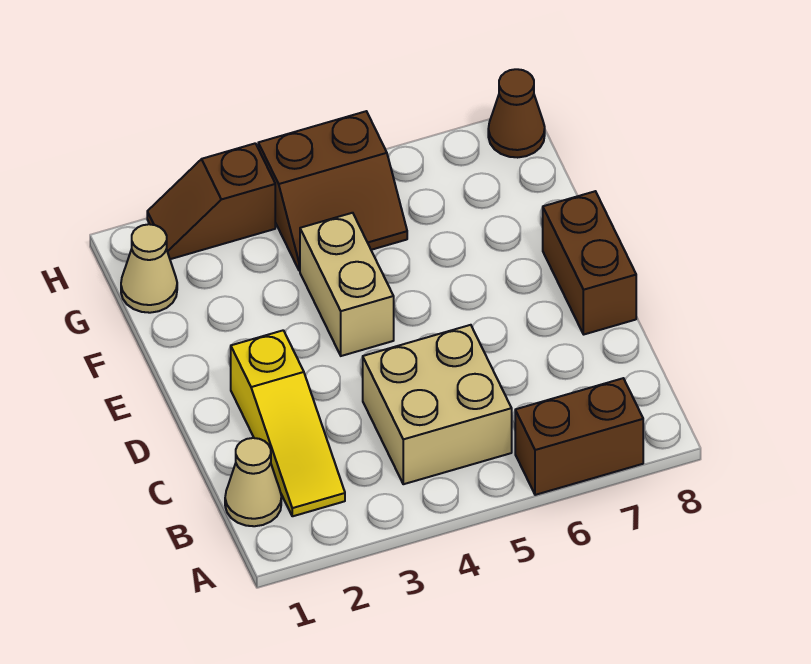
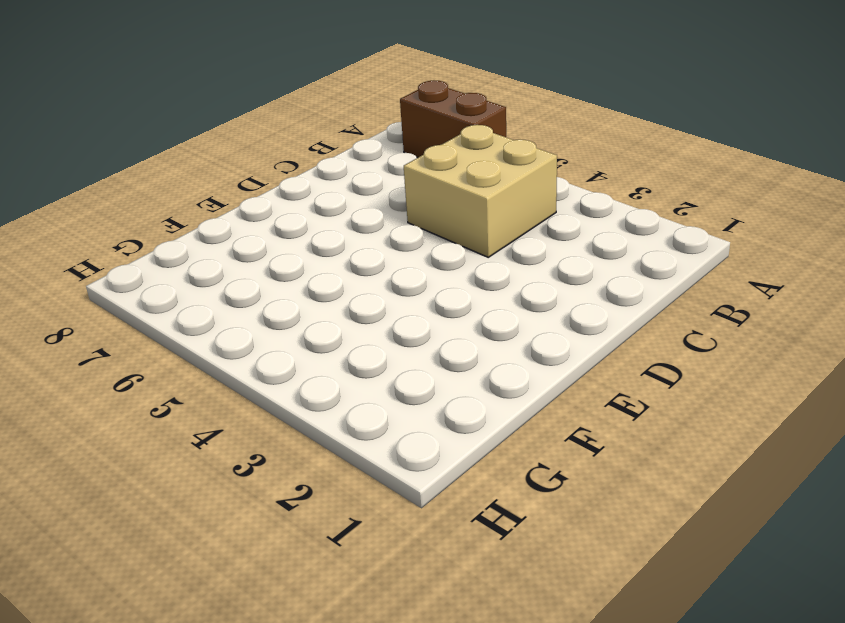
none -> tan cone B1 level 1
none -> yellow slope B2:D2 level 1 top D

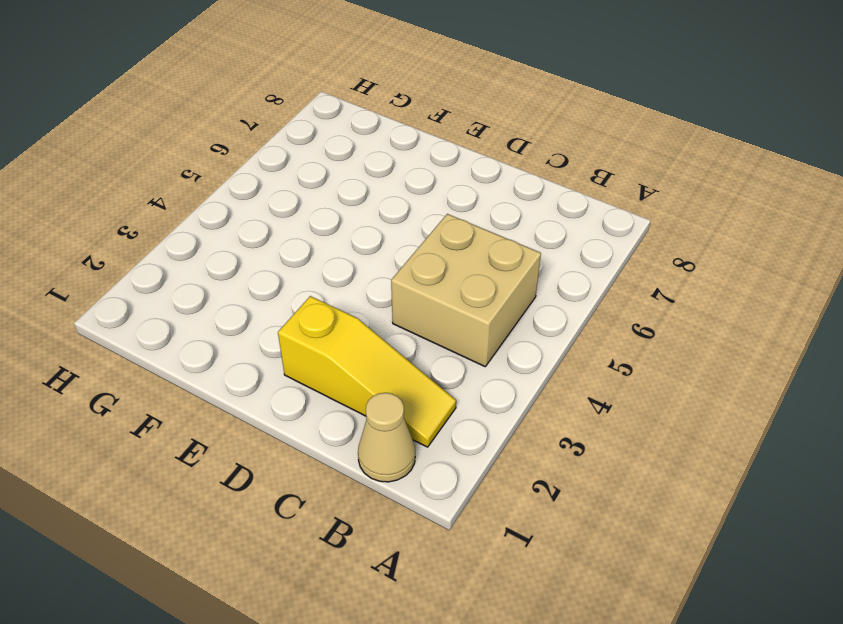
none -> brown brick A6:A7 level 1
none -> brown brick D8:E8 level 1

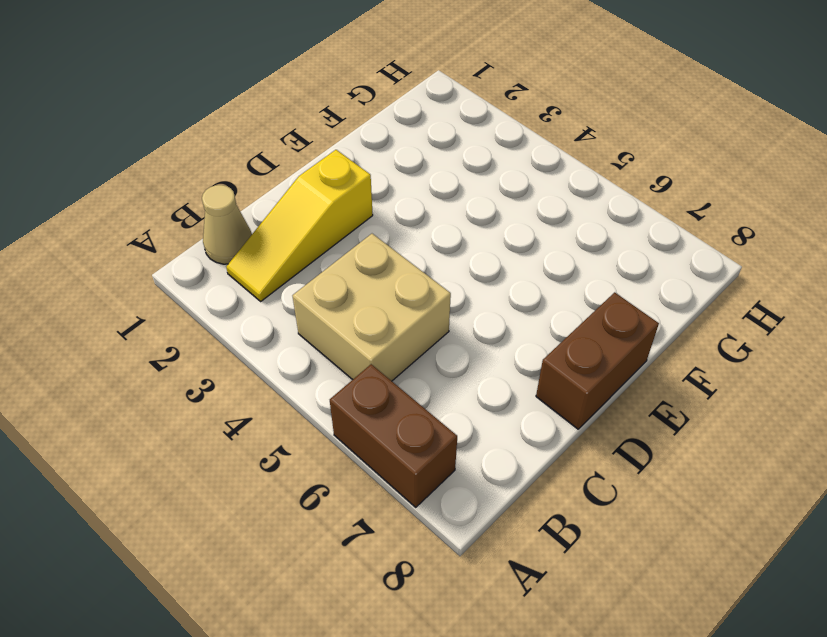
none -> tan brick E4:F4 level 1
none -> tan cone G1 level 1

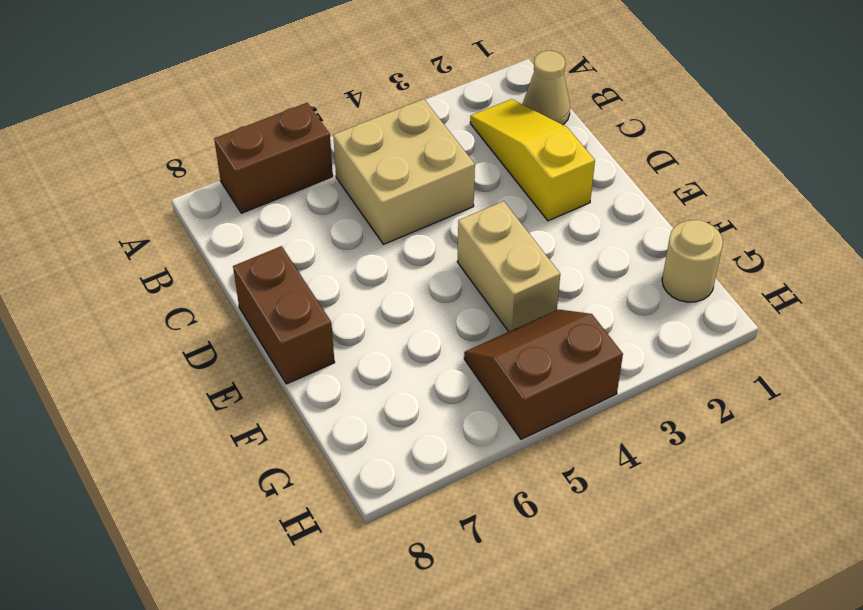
tan round brick G1 level 1 -> tan cone G1 level 1
none -> brown slope H2:H3 level 1 top 3
none -> brown cone H8 level 1

